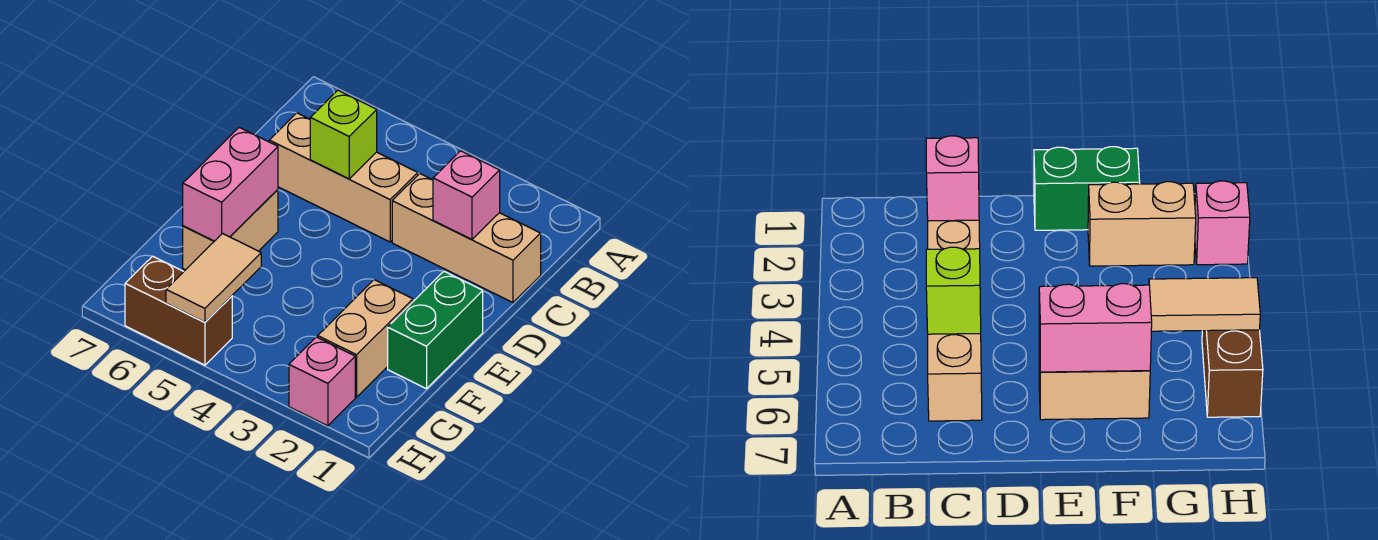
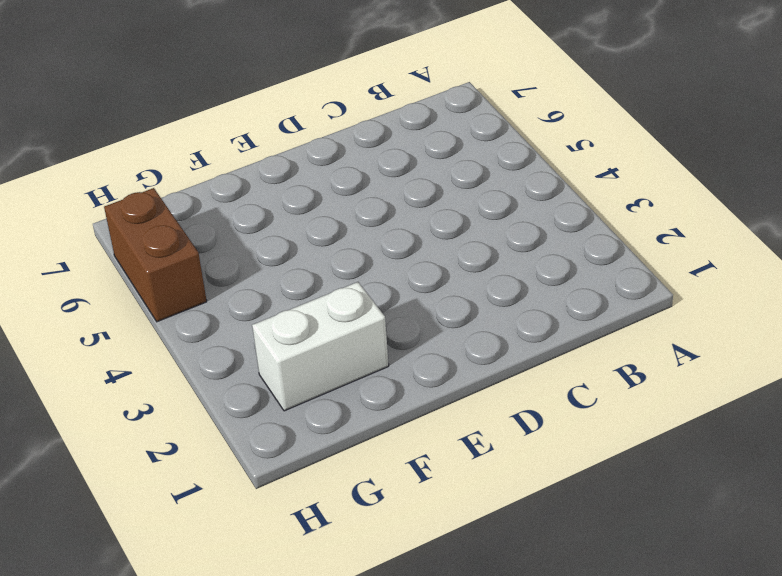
white brick F2:G2 level 1 -> tan brick F2:G2 level 1
none -> tan brick C1:C3 level 1
none -> tan brick C4:C6 level 1

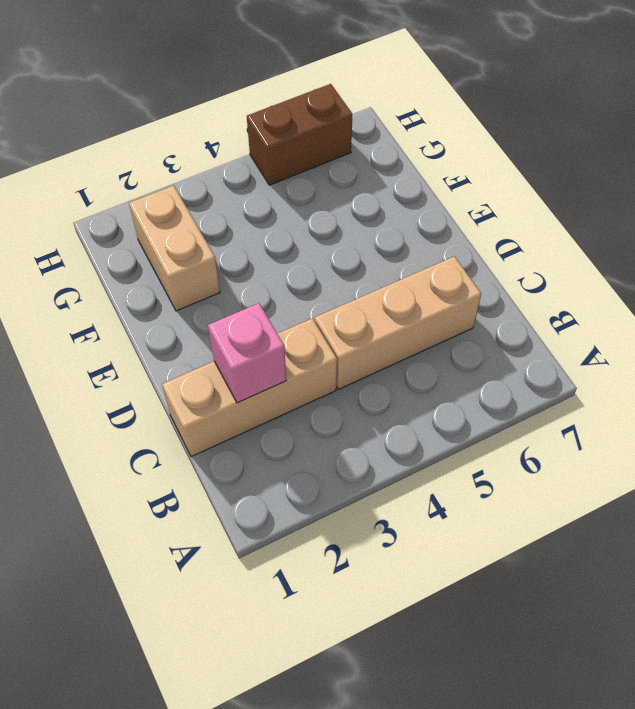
none -> green brick E1:F1 level 1
none -> tan brick E6:F6 level 1

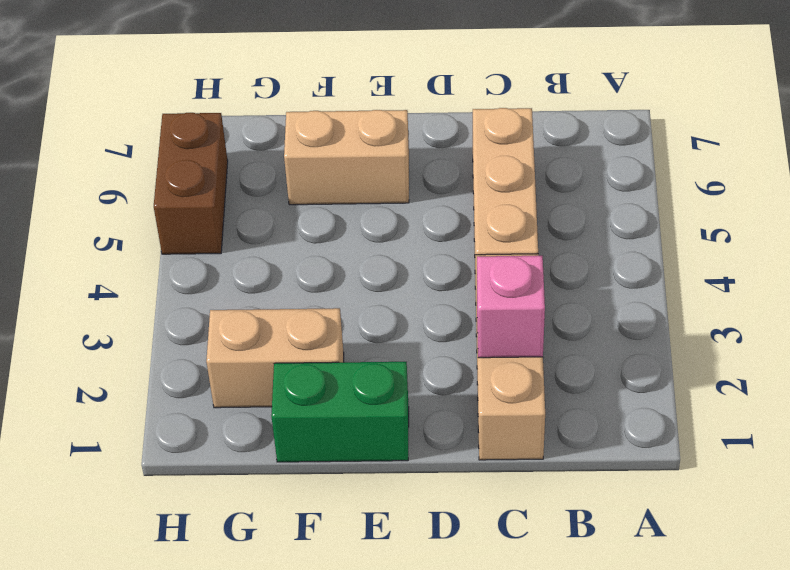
none -> pink brick H2 level 1
none -> lime brick C5 level 2

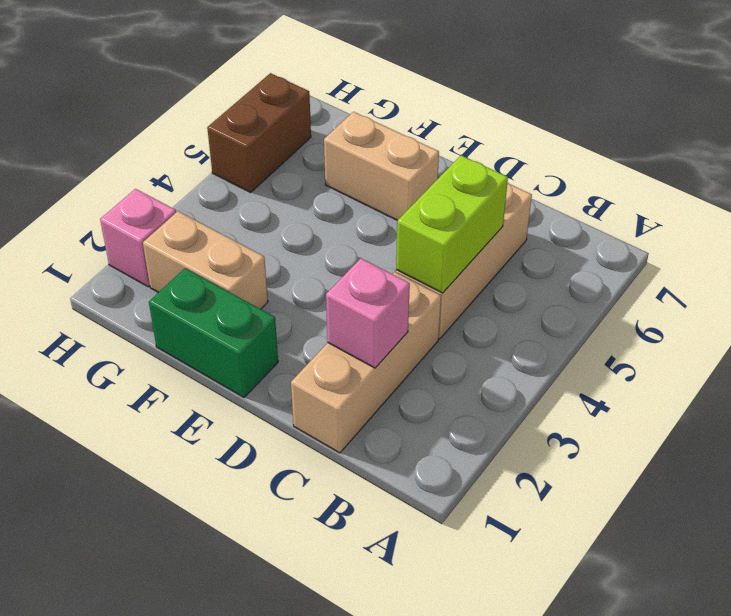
lime brick C4:C5 level 2 -> lime brick C5 level 2
none -> pink brick E6:F6 level 2
none -> tan tile G5:H5 level 2

